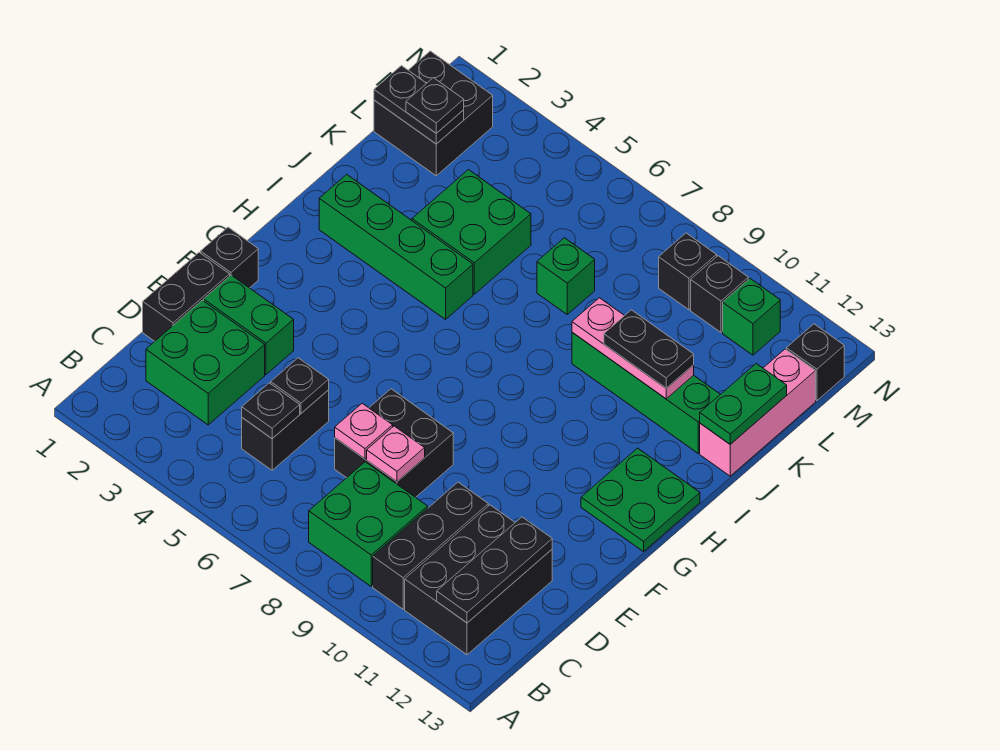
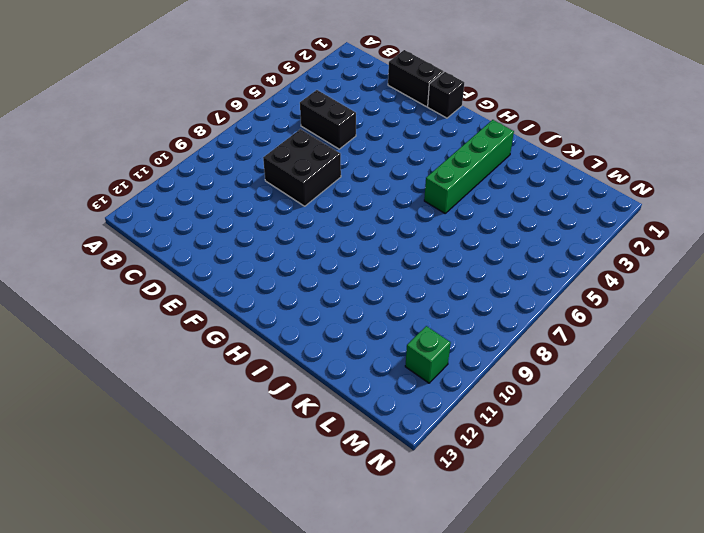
none -> green brick B8:C9 level 1
none -> black brick B10:D10 level 1
none -> black brick B11:D12 level 1
none -> green brick C2:D3 level 1

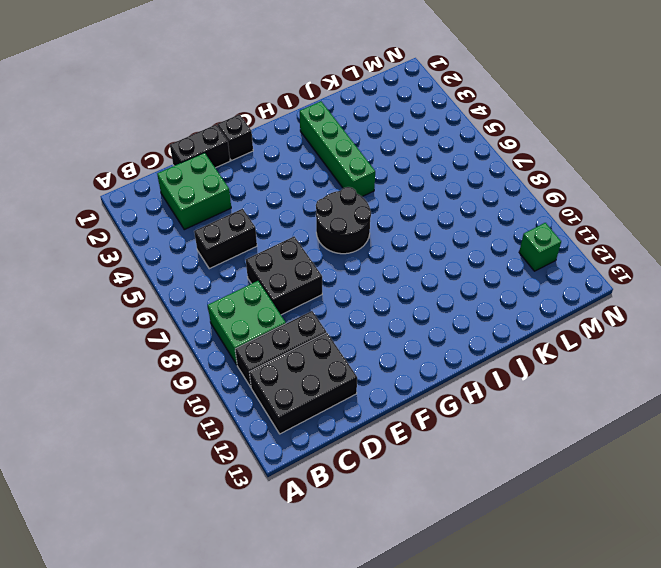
black round brick G6:H7 level 1 -> none
none -> green brick E2:E3 level 1
none -> green plate G12:H13 level 1
none -> green brick J4:K5 level 1
none -> green brick J9:J12 level 1

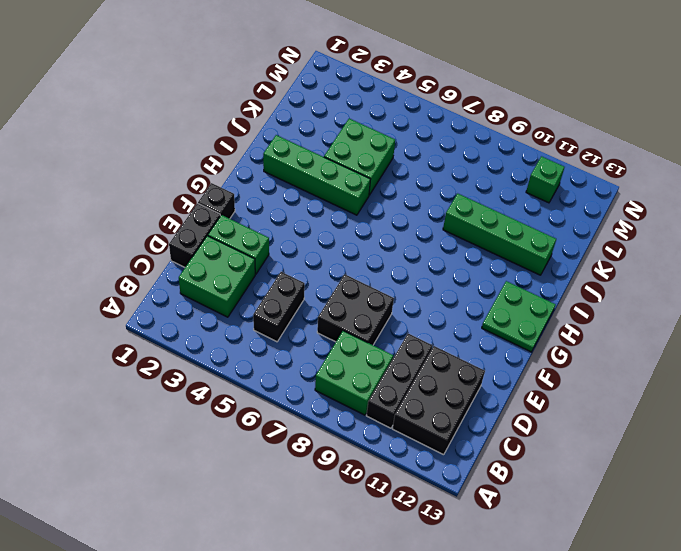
none -> pink brick J13:L13 level 1
none -> green brick K7 level 1
none -> black brick L1:M2 level 1
none -> black brick M9 level 1

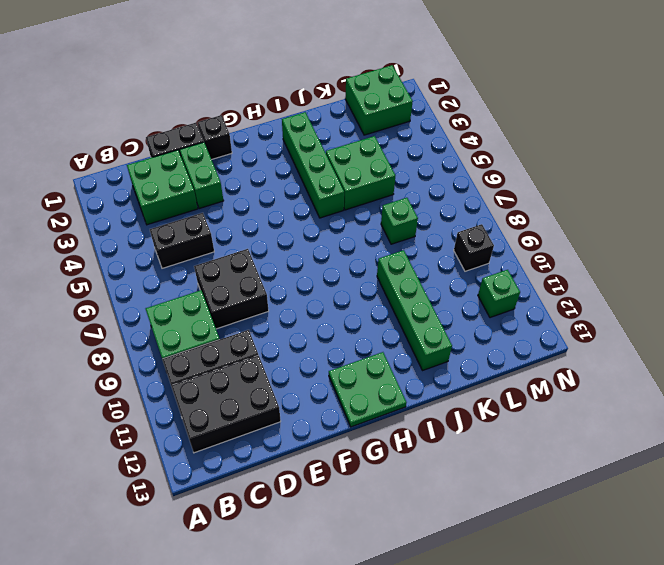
green brick L1:M2 level 1 -> black brick L1:M2 level 1
none -> pink brick J13:L13 level 1
none -> black brick M10 level 1
none -> black brick M13 level 1
none -> black plate B12:D12 level 2

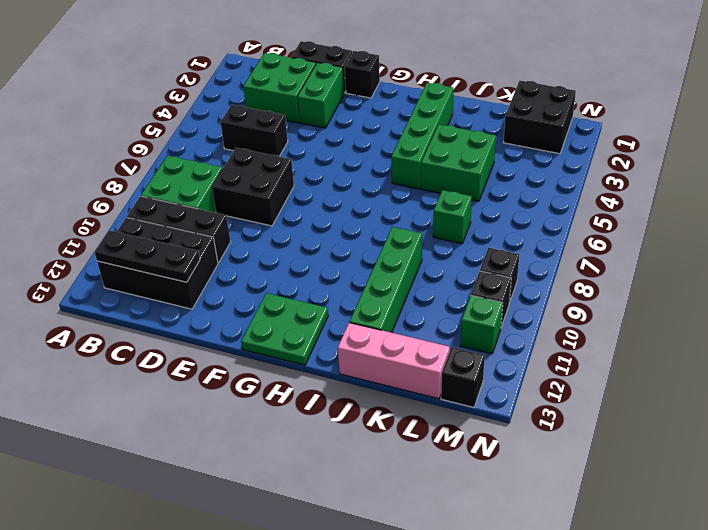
none -> black plate C5 level 2
none -> black plate D5 level 2
none -> pink plate D7 level 2
none -> pink plate D8 level 2

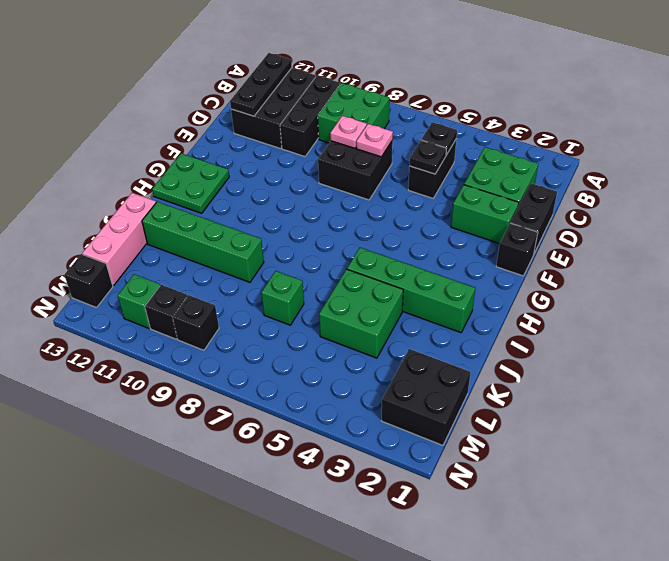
none -> pink plate J9:J11 level 2
none -> green plate J13:K13 level 2
none -> black plate L1:L2 level 2
none -> black plate J10:J11 level 3

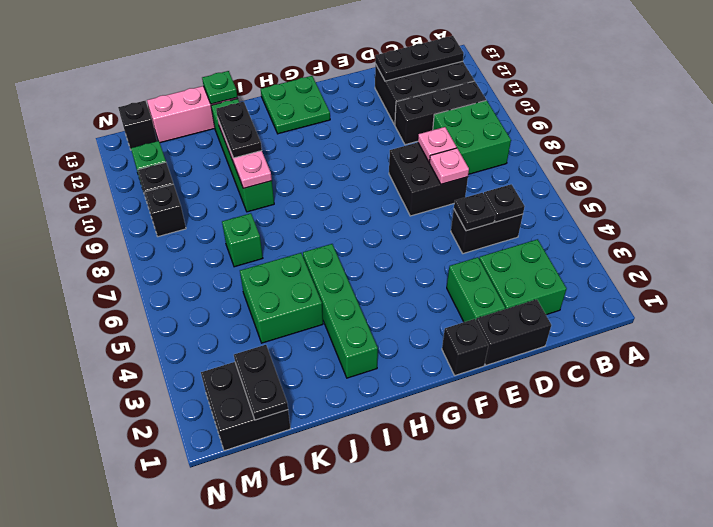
green plate J13 level 2 -> green plate J13:K13 level 2
none -> black plate L2 level 3

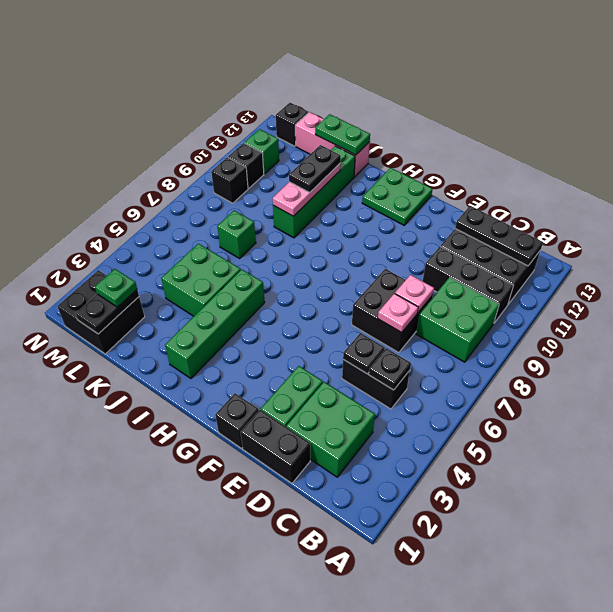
green plate L2 level 3 -> black plate L2 level 3

